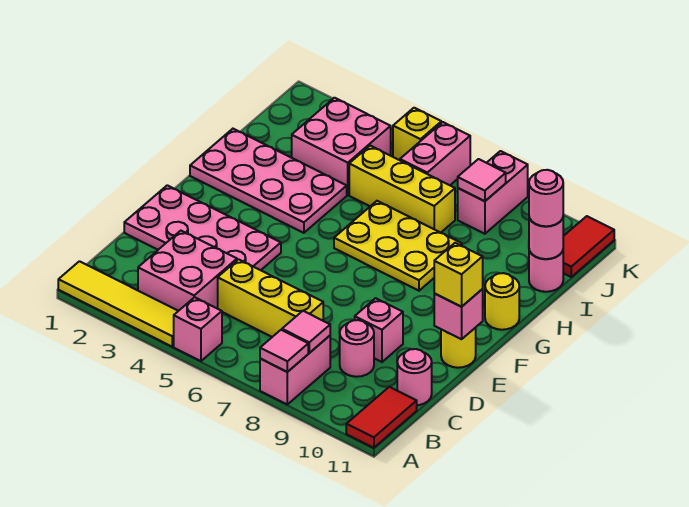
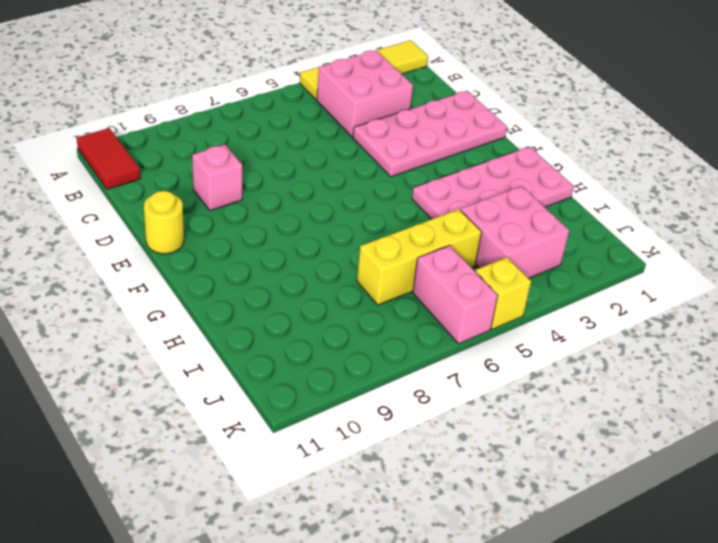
none -> pink brick A5 level 1
none -> pink brick A8:B8 level 1
none -> yellow brick C5:C7 level 1

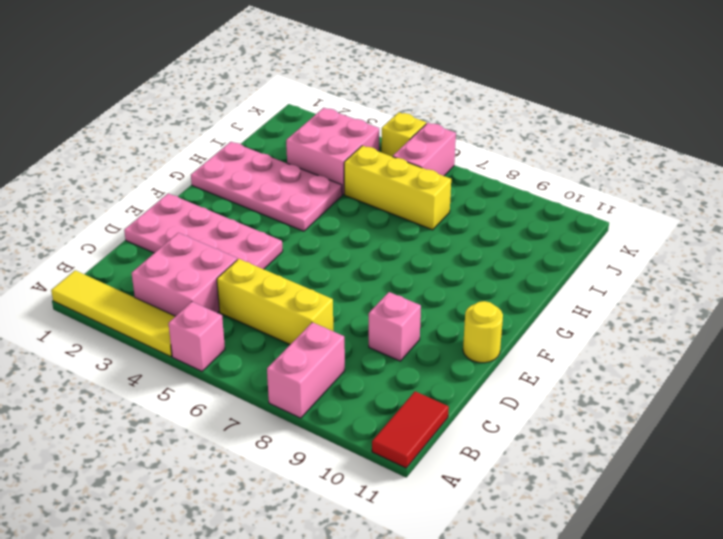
none -> pink round brick C9 level 1
none -> pink round brick C11 level 1
none -> yellow plate G6:H8 level 1

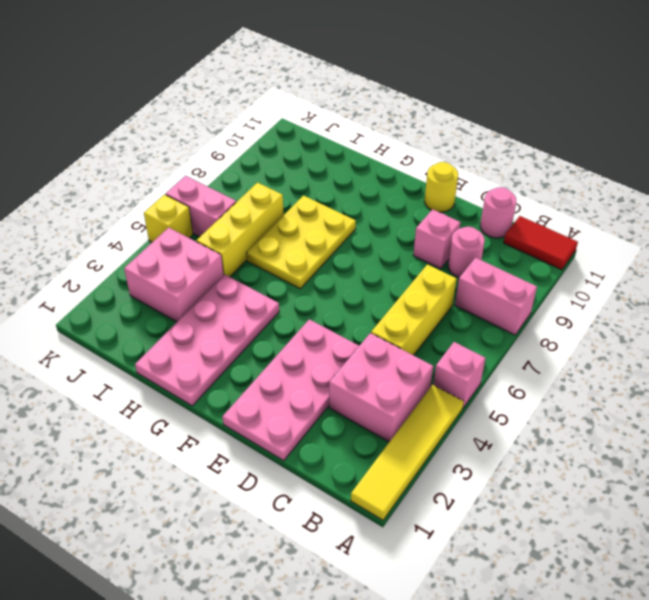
none -> yellow round brick G11 level 1
none -> pink round brick I11 level 1
none -> pink brick J8:K8 level 1

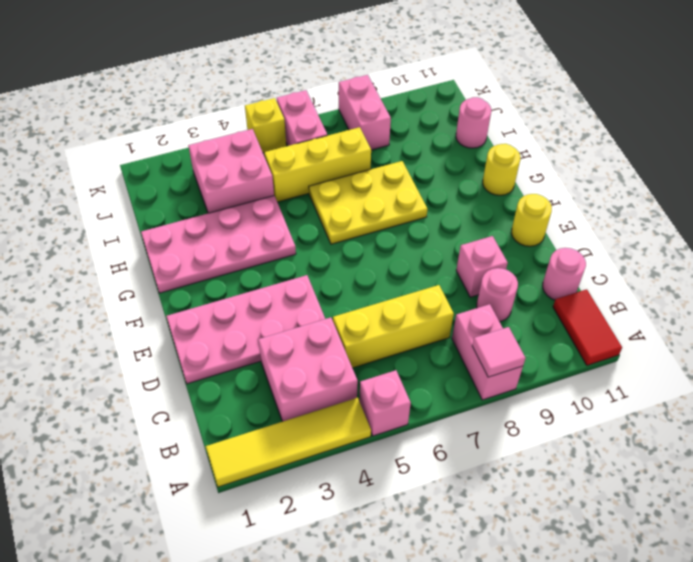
none -> red tile J11:K11 level 1
none -> pink tile B8 level 2
none -> pink brick E11 level 2

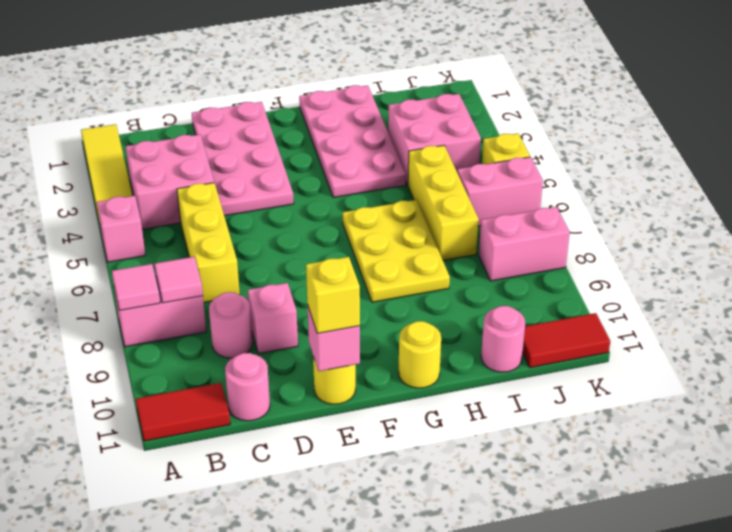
none -> pink round brick I11 level 2
none -> pink tile J8 level 2
none -> pink round brick I11 level 3

